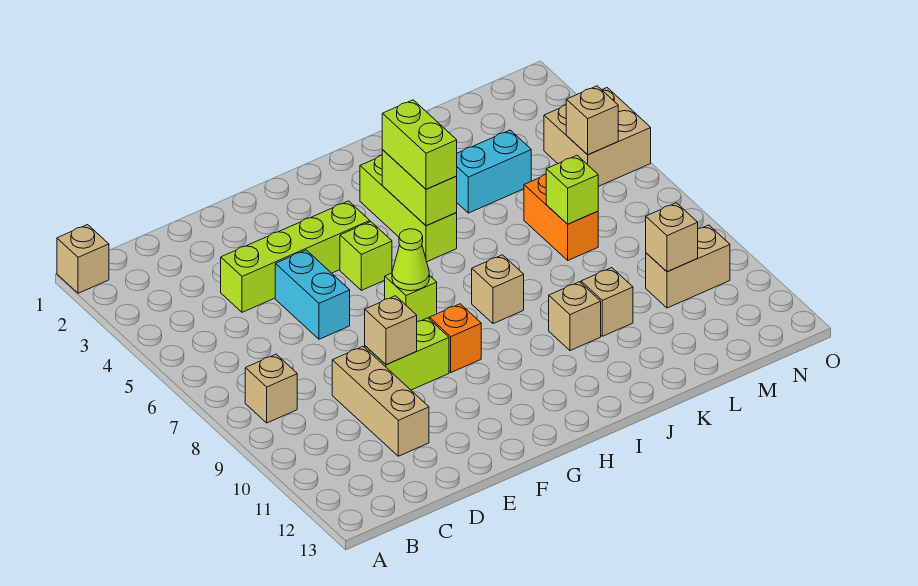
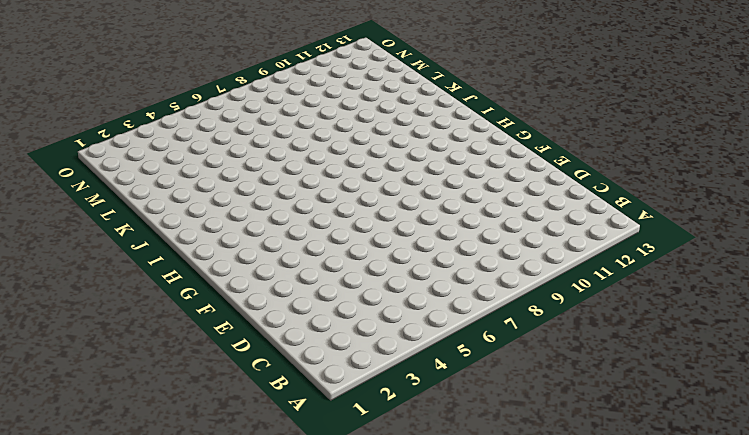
none -> tan brick A1 level 1
none -> tan brick B8 level 1
none -> lime brick D4:G4 level 1

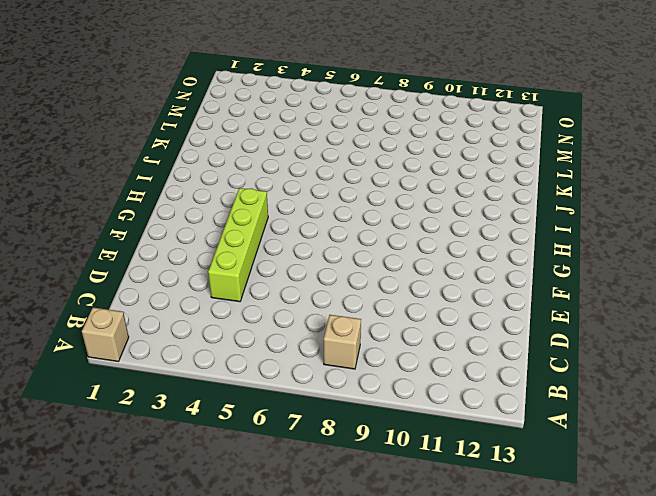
none -> tan brick D9:D11 level 1
none -> cyan brick E5:E6 level 1
none -> lime brick E9:F9 level 1

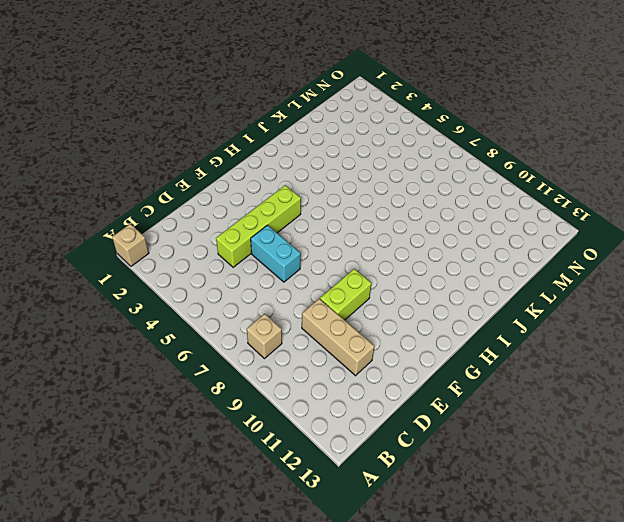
none -> lime brick G5 level 1
none -> lime brick G7 level 1
none -> orange brick G9 level 1

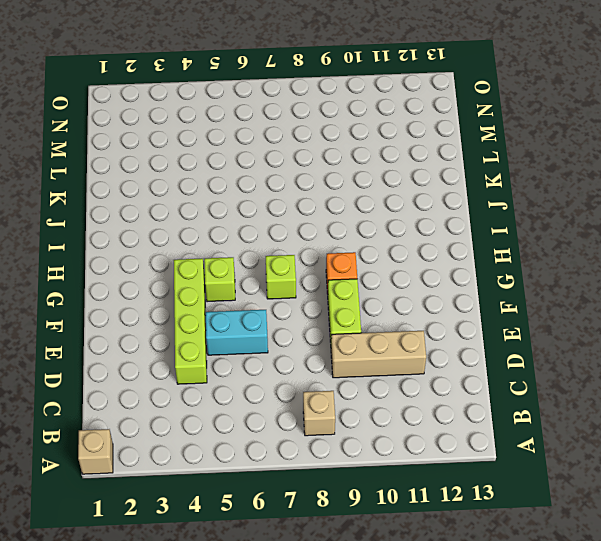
none -> lime brick I3:I5 level 1
none -> tan brick I8 level 1
none -> tan brick J10 level 1

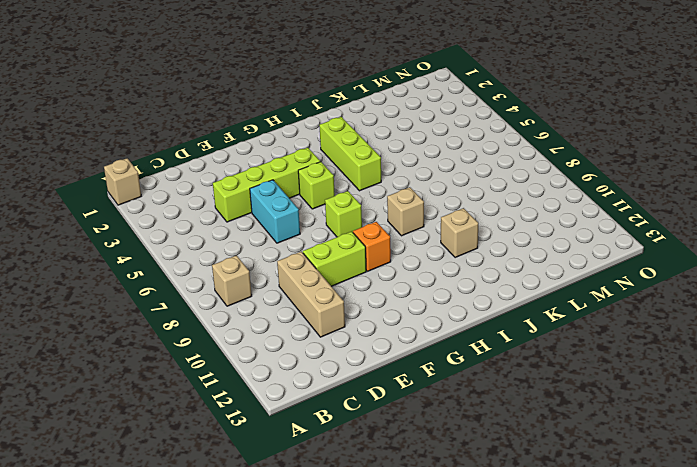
none -> cyan brick K4:L4 level 1
none -> tan brick K10 level 1
none -> orange brick L6:L7 level 1

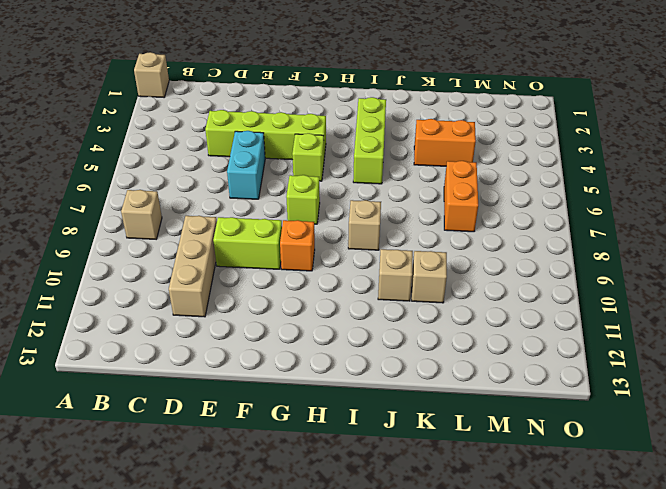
orange brick K4:L4 level 1 -> cyan brick K4:L4 level 1
none -> tan brick M10:N10 level 1
none -> tan brick N4:O5 level 1
none -> tan brick E9 level 2

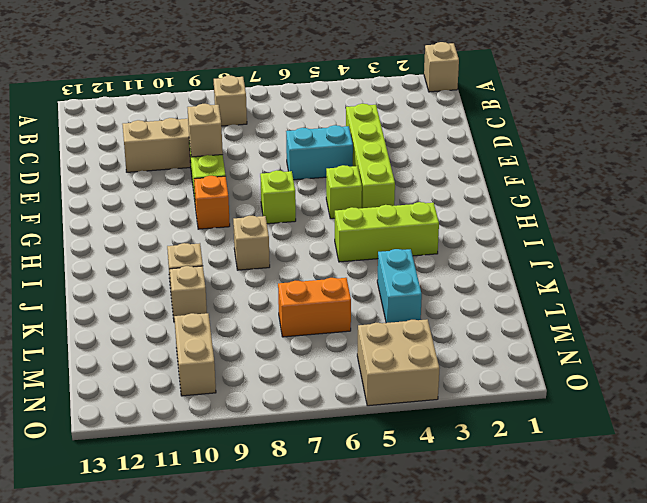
none -> lime cone G7 level 2
none -> lime brick I4:I5 level 2
none -> lime brick L7 level 2

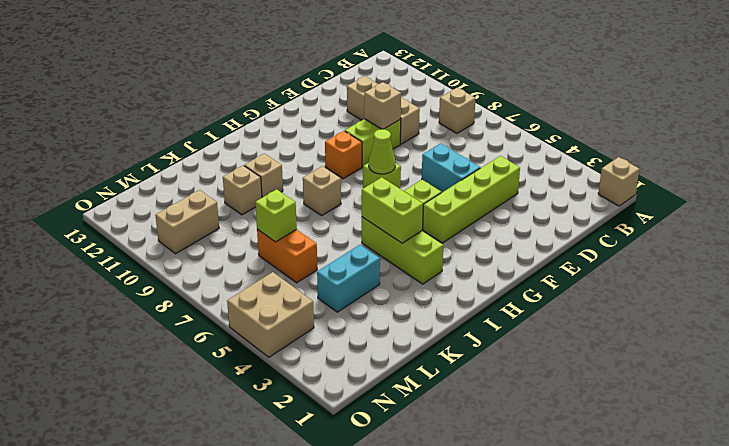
none -> tan brick M10 level 2
none -> tan brick N5 level 2
none -> lime brick I4:I5 level 3

